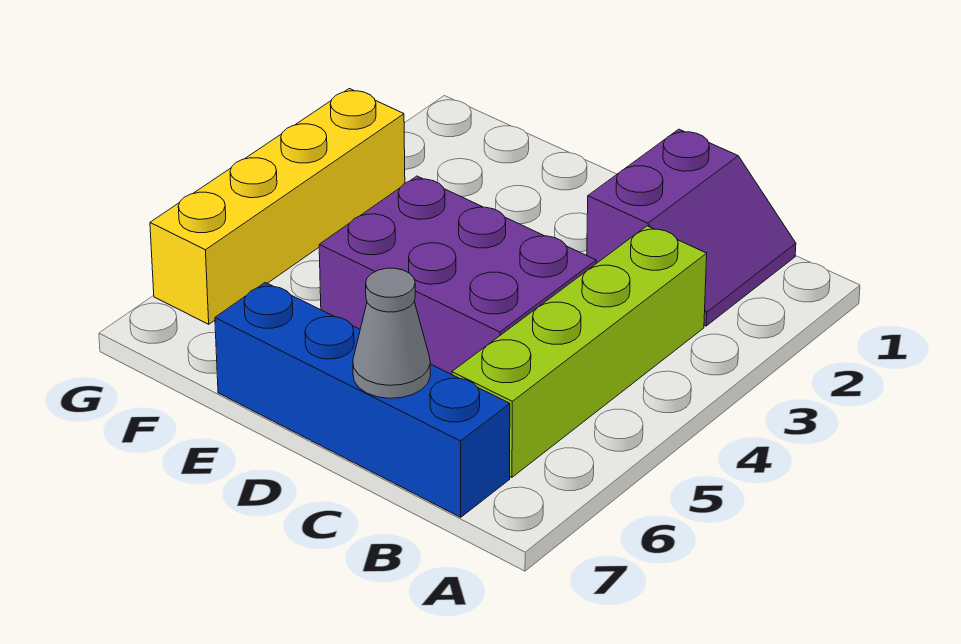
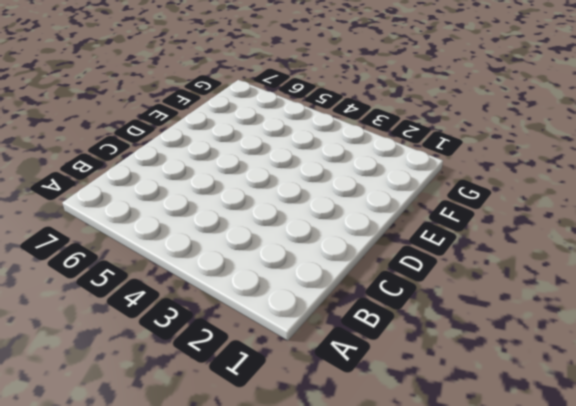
none -> purple slope B1:C2 level 1 top C
none -> lime brick B3:B6 level 1

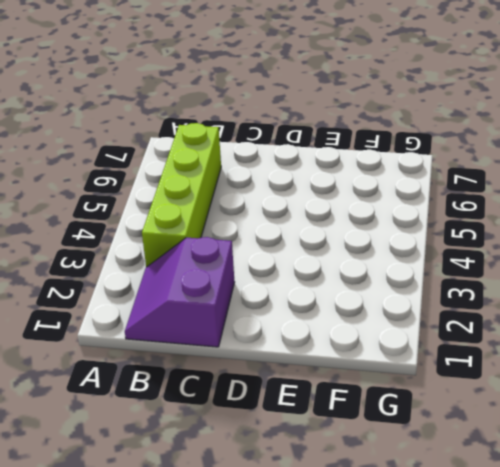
none -> blue brick B7:E7 level 1
none -> purple brick C4:E5 level 1

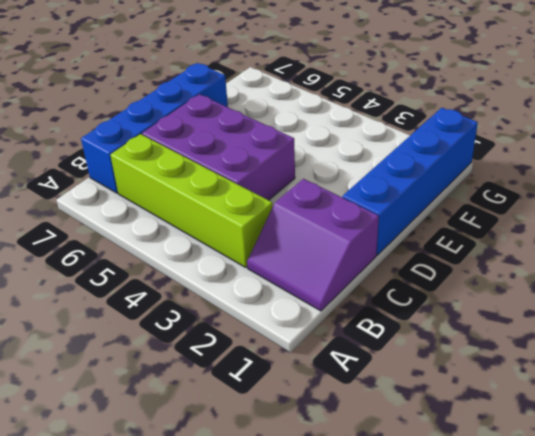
purple brick C4:D6 level 1 -> purple brick C4:E5 level 1
blue brick D1:G1 level 1 -> none
none -> yellow brick G3:G6 level 1
none -> grey cone C7 level 2

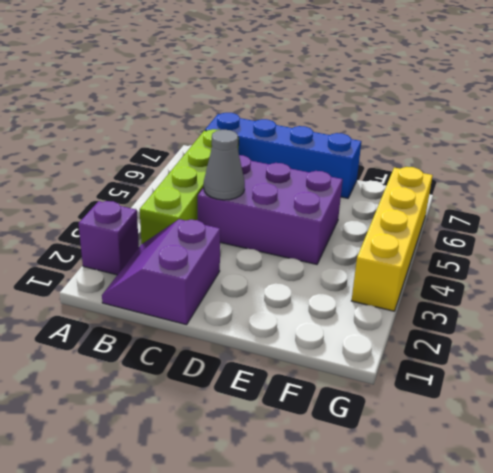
purple brick A2 level 1 -> none
grey cone C4 level 2 -> grey cone C7 level 2

